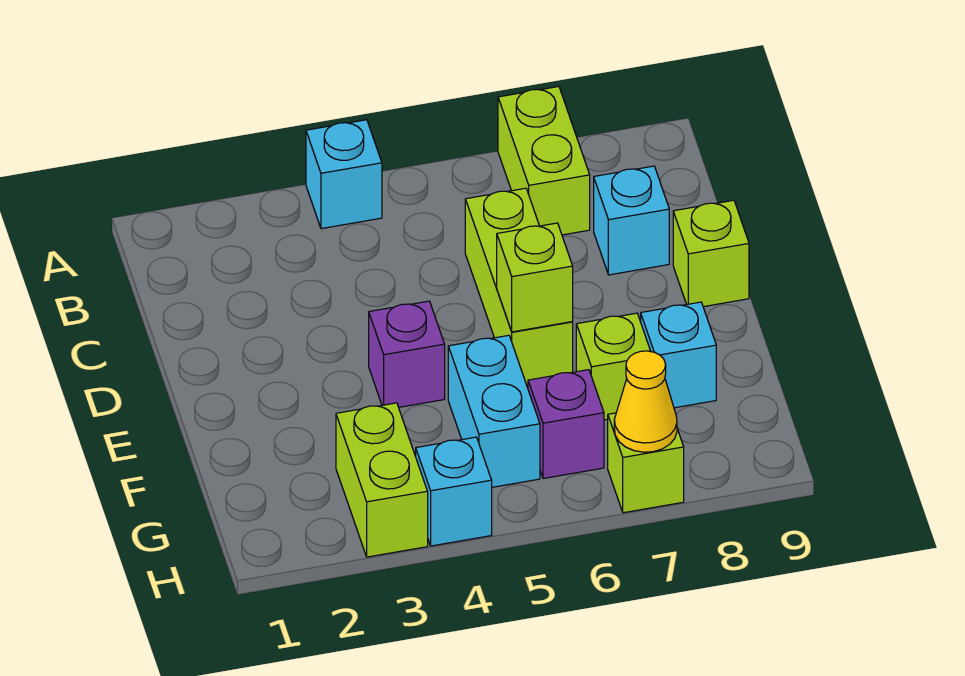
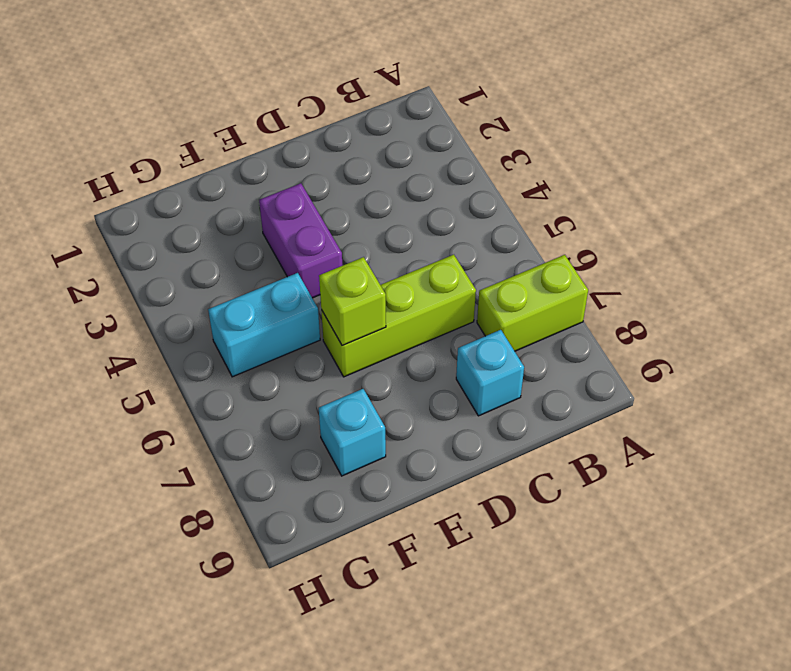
purple brick E3:E4 level 1 -> purple brick E4 level 1
none -> cyan brick A4 level 1
none -> lime brick D9 level 1
none -> lime brick F7 level 1

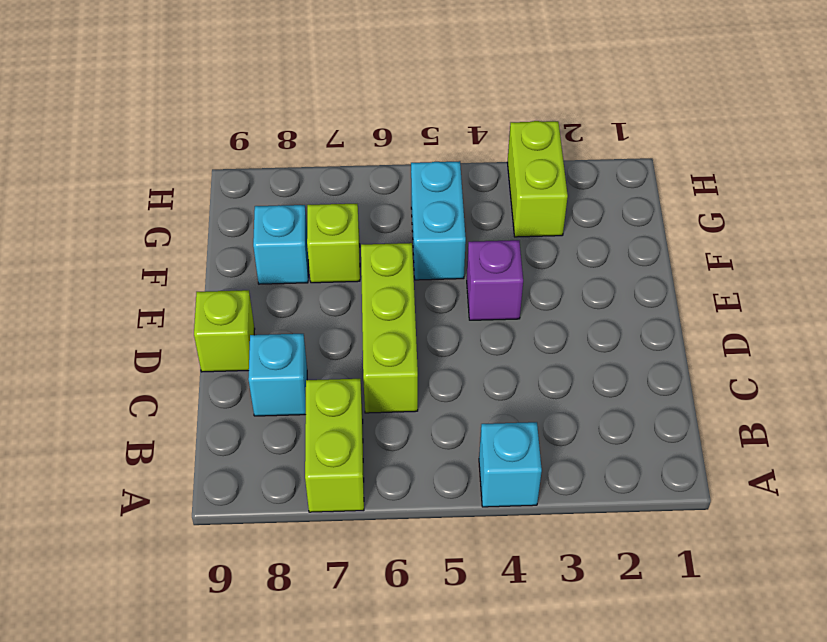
none -> purple brick G6 level 1
none -> cyan brick H4 level 1
none -> lime brick H7 level 1

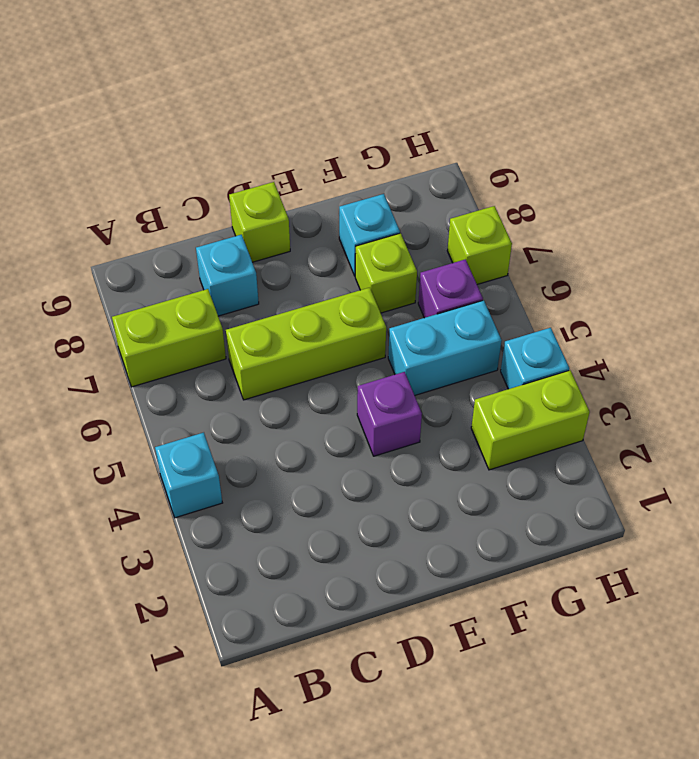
none -> lime brick E6 level 2
none -> yellow cone H7 level 2

